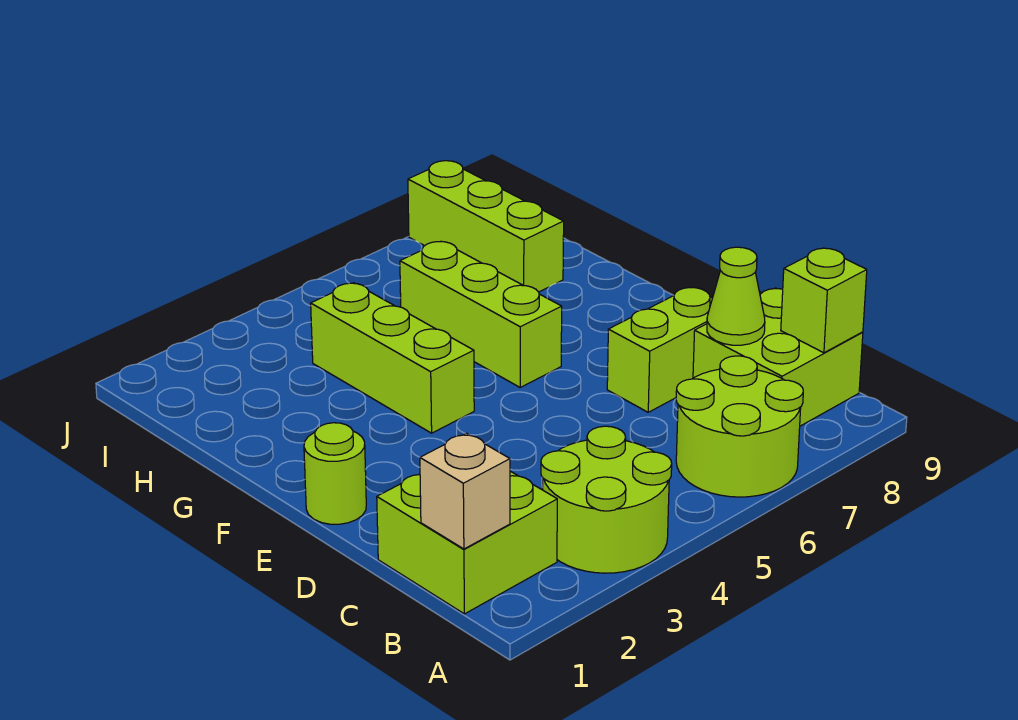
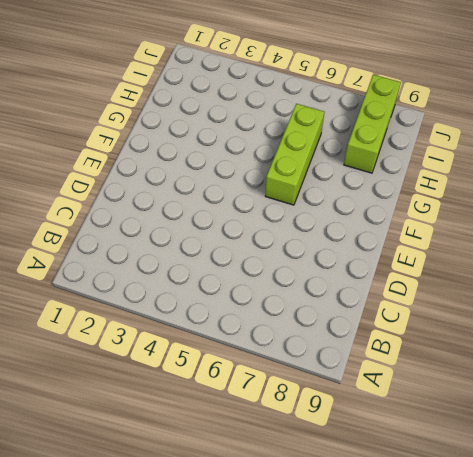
none -> lime round brick A3:B4 level 1
none -> lime round brick A6:B7 level 1
none -> lime brick B1:C2 level 1

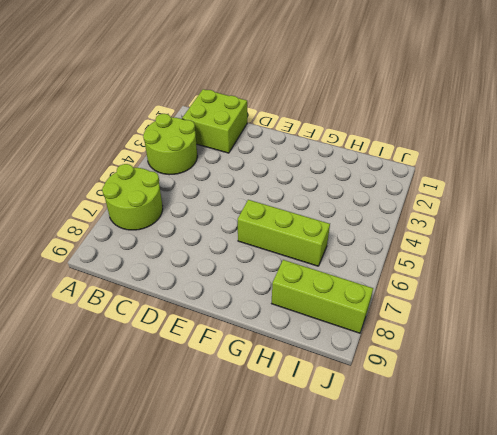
none -> lime brick B8:C9 level 1
none -> lime brick D7:D8 level 1
none -> lime round brick E1 level 1

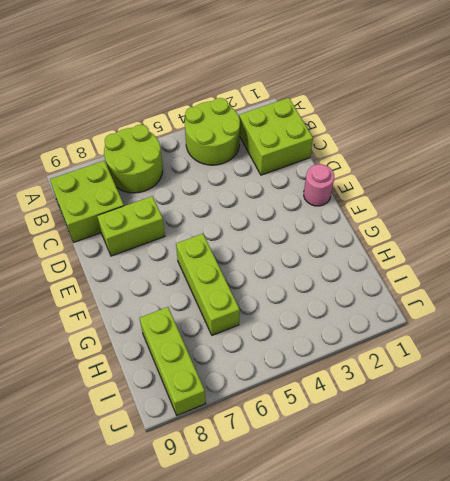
pink round brick E1 level 1 -> lime round brick E1 level 1
none -> lime brick F4:H4 level 1
none -> tan brick B1 level 2
none -> lime brick B9 level 2

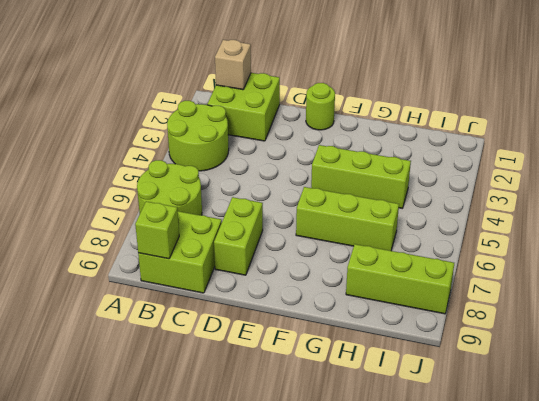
none -> lime cone C8 level 2

